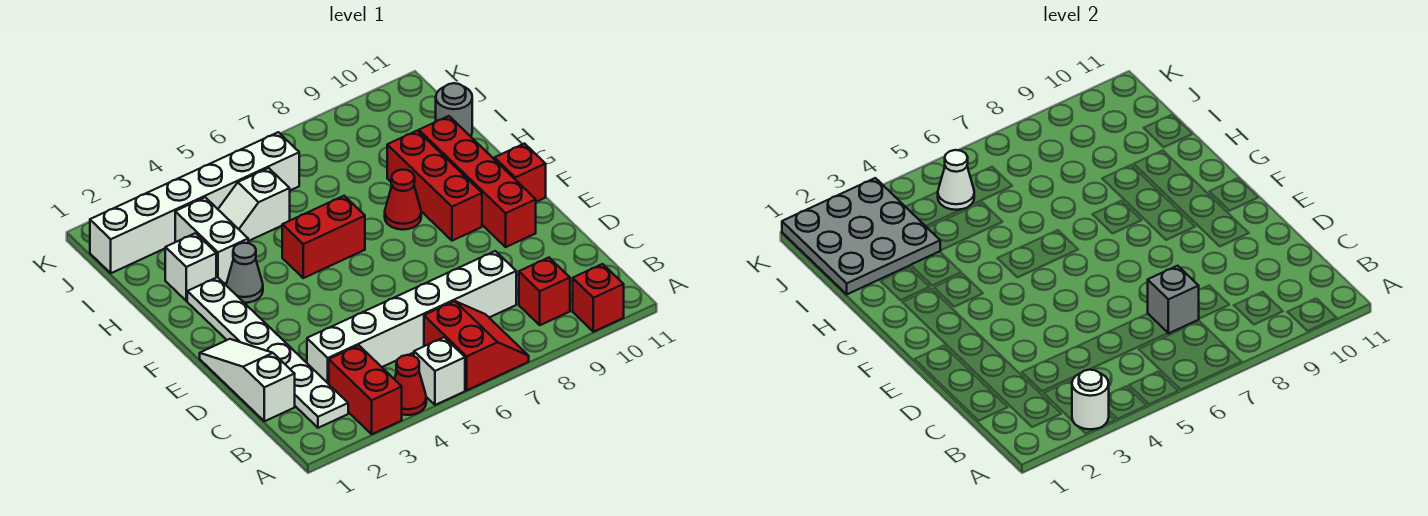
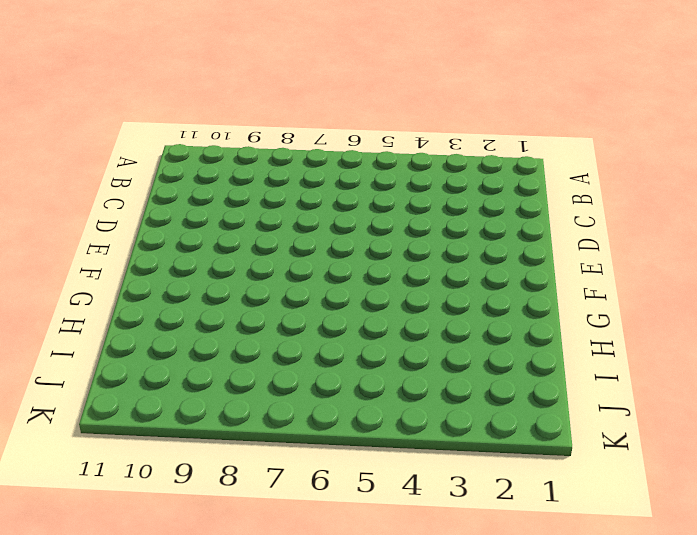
none -> red brick A3:B3 level 1
none -> red cone A4 level 1
none -> white brick A5 level 1

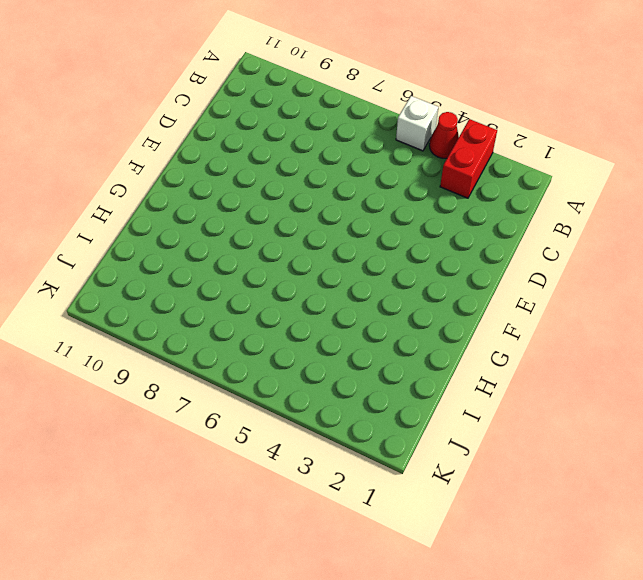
none -> red slope A6:B7 level 1 top 6
none -> red brick A10 level 1
none -> white plate B2:G2 level 1

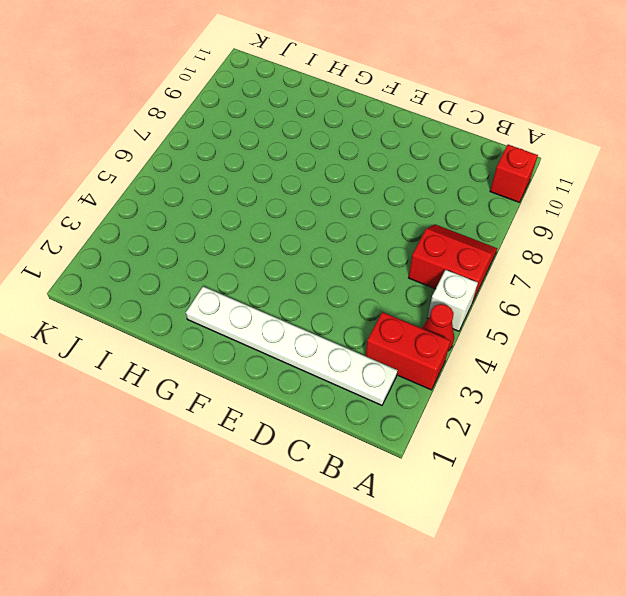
none -> red brick B9 level 1
none -> white slope C1:E1 level 1 top C
none -> white brick C3:C8 level 1

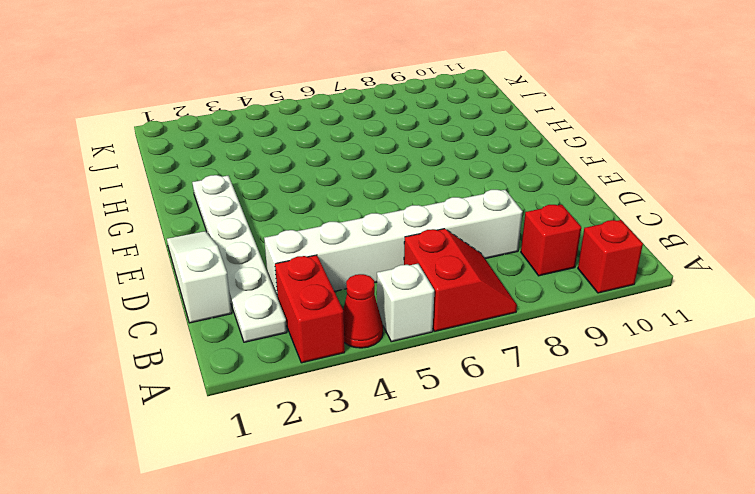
none -> red brick E10:H10 level 1
none -> red brick F9:H9 level 1
none -> red brick F11 level 1

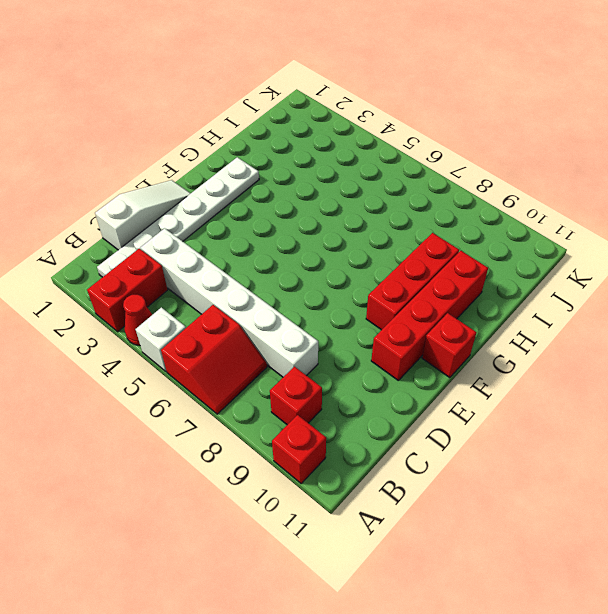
none -> grey cone G3 level 1
none -> red brick G5:G6 level 1
none -> red cone G8 level 1

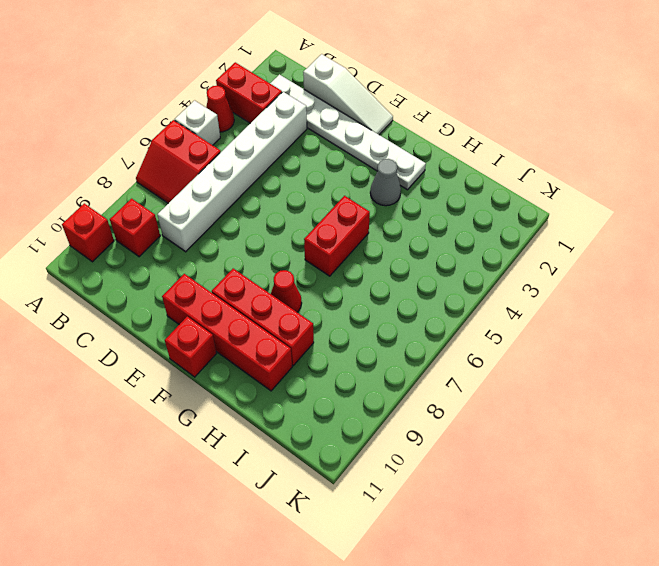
none -> white brick H2 level 1
none -> white brick H3:I3 level 1
none -> white slope I4:I5 level 1 top 5

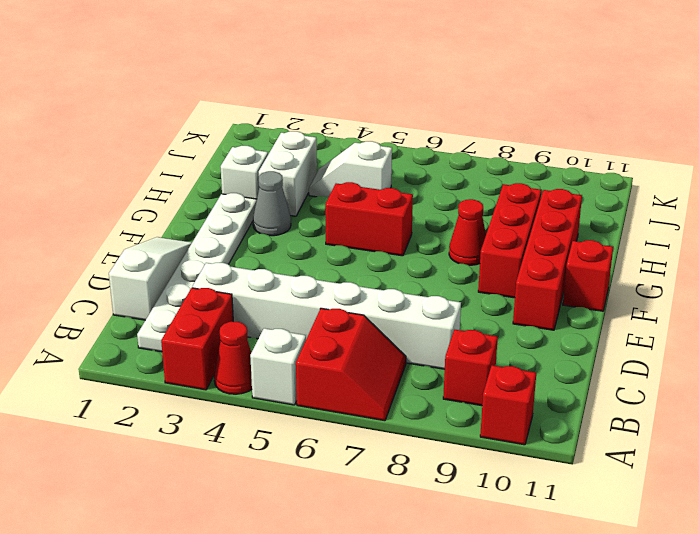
none -> grey round brick I11 level 1
none -> white brick J1:J6 level 1
none -> white round brick A3 level 2

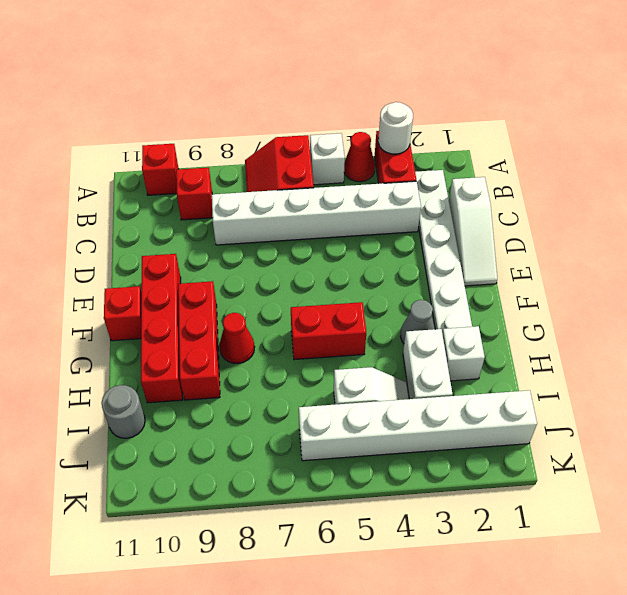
none -> grey brick C7 level 2
none -> grey plate I1:K3 level 2
none -> white cone J5 level 2

